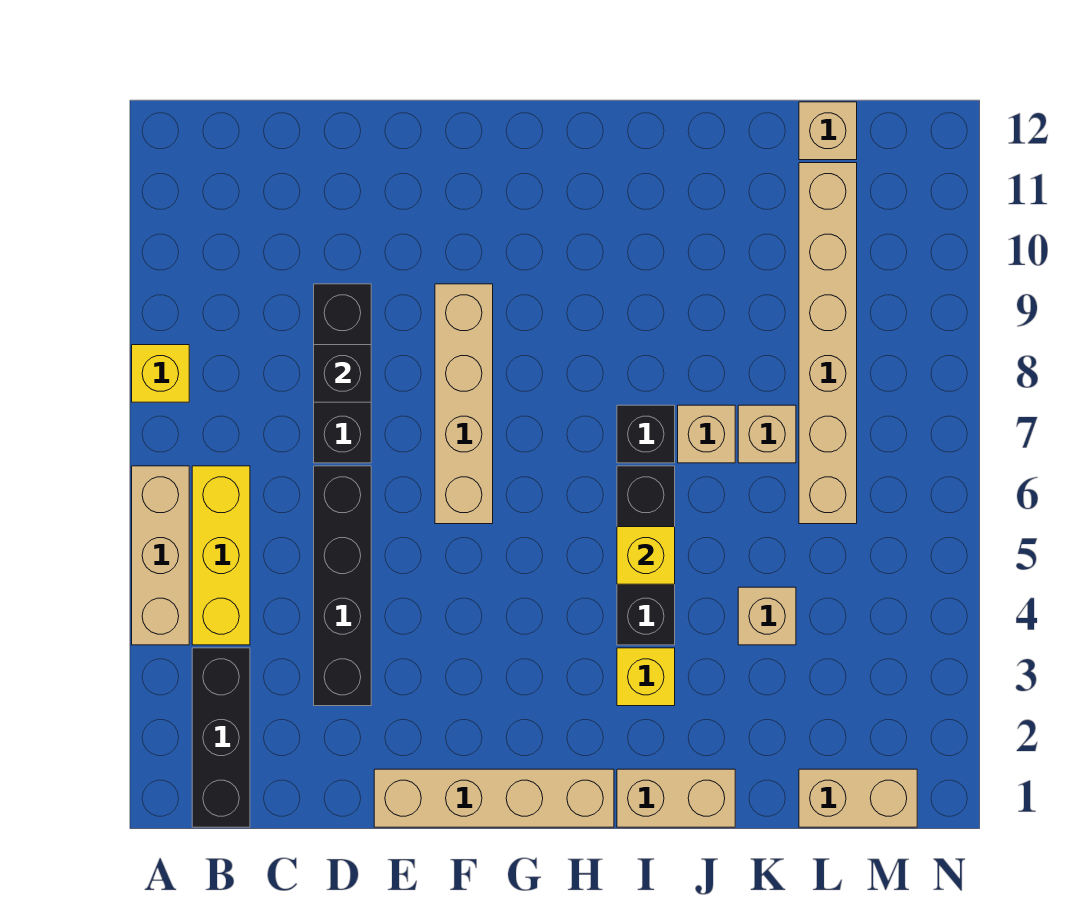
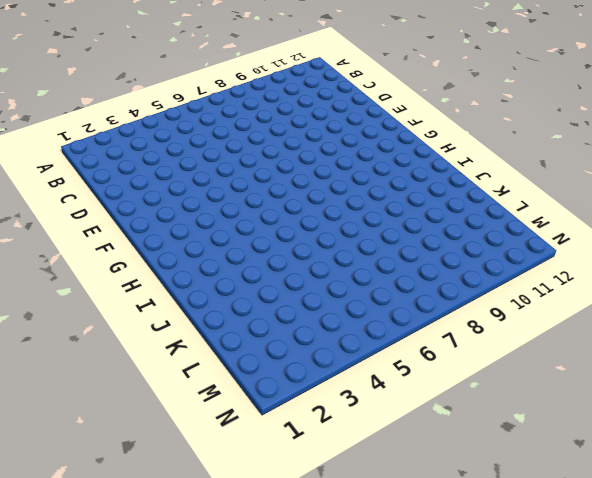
none -> tan brick A4:A6 level 1
none -> yellow brick A8 level 1
none -> black brick B1:B3 level 1

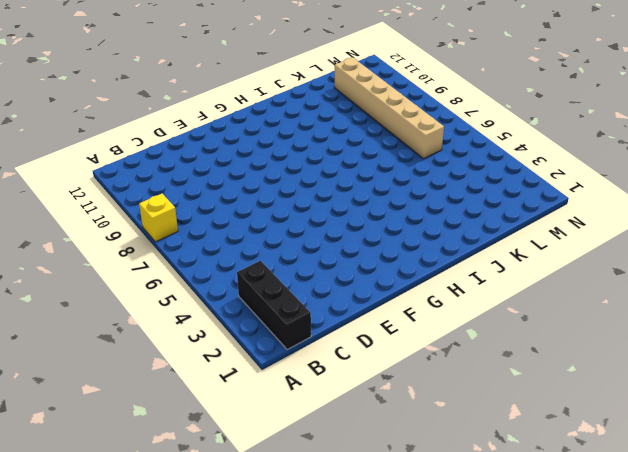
none -> tan brick A4:A6 level 1
none -> yellow brick B4:B6 level 1
none -> black brick D3:D6 level 1

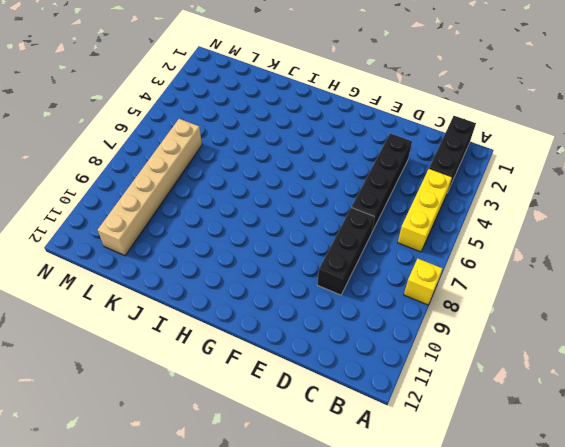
none -> tan brick A4:A6 level 1
none -> tan brick E1:H1 level 1
none -> tan brick F6:F9 level 1

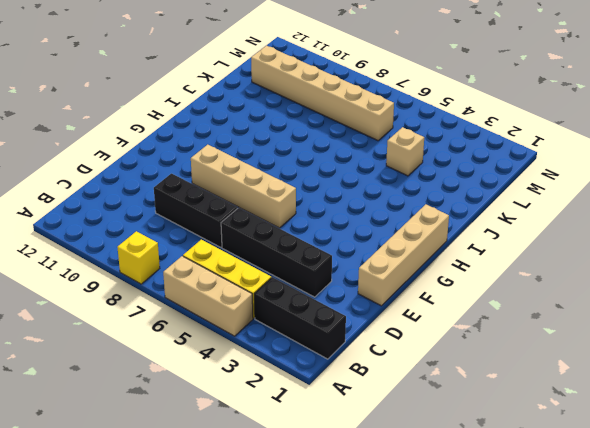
none -> tan brick I1:J1 level 1
none -> yellow brick I3 level 1
none -> black brick I4:I6 level 1

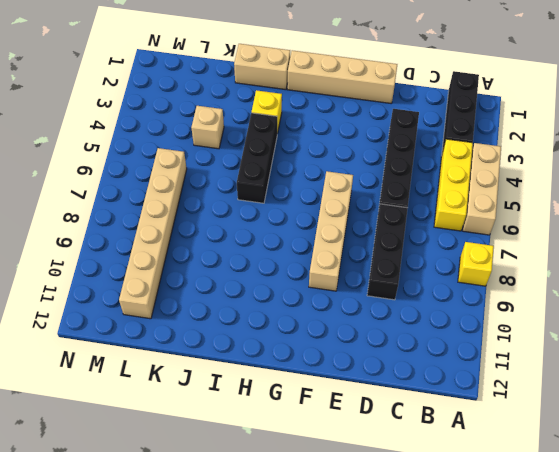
none -> black brick I7 level 1
none -> tan brick J7 level 1
none -> tan brick K7 level 1

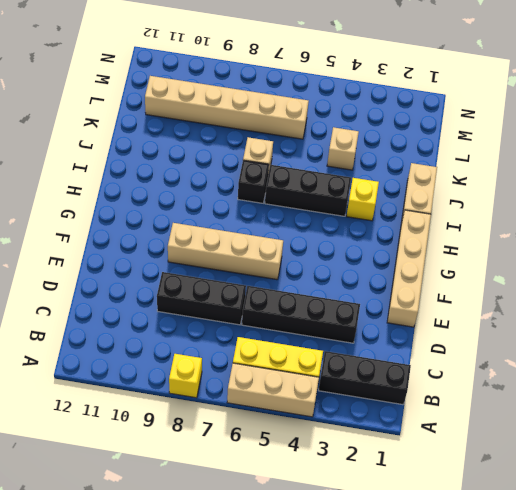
none -> tan brick K7 level 1
none -> tan brick L1:M1 level 1
none -> tan brick L12 level 1

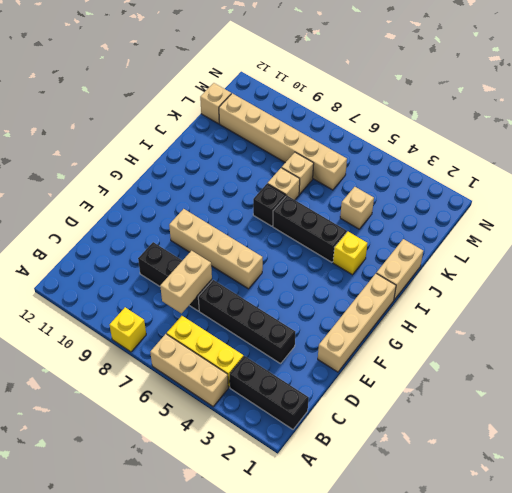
tan brick C7:D7 level 2 -> tan brick L1:M1 level 1
none -> black brick D8 level 2
none -> yellow brick I5 level 2

